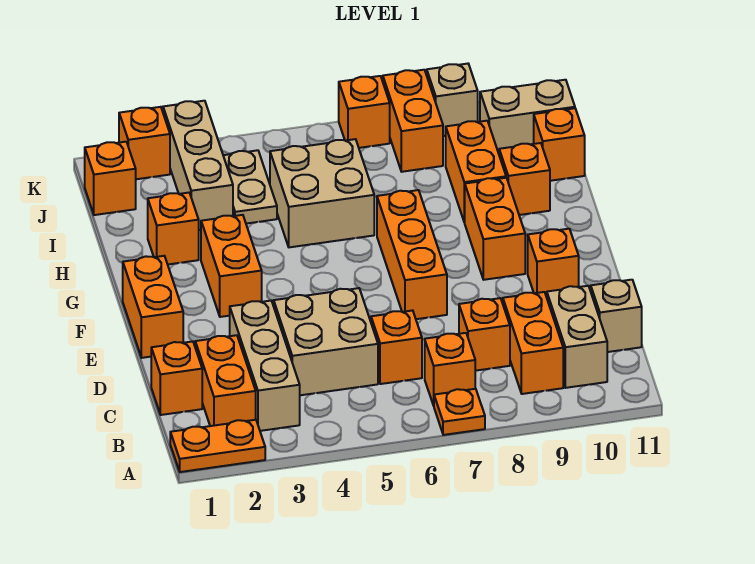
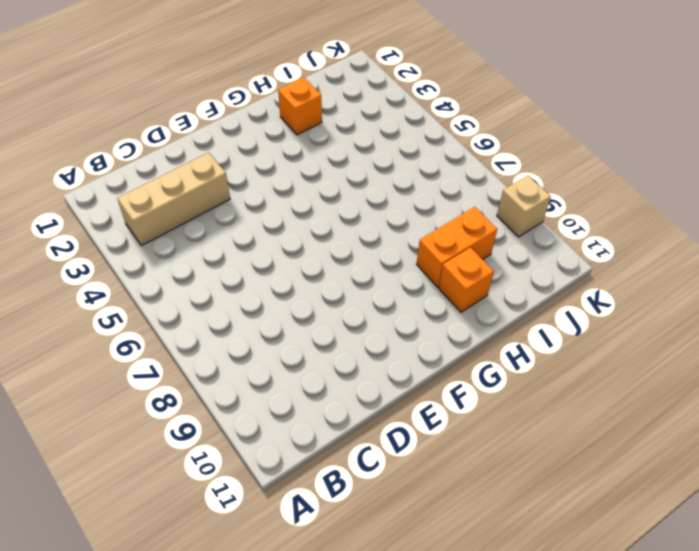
none -> orange plate A1:A2 level 1
none -> orange plate A7 level 1
none -> orange brick B2:C2 level 1
none -> orange brick B7 level 1

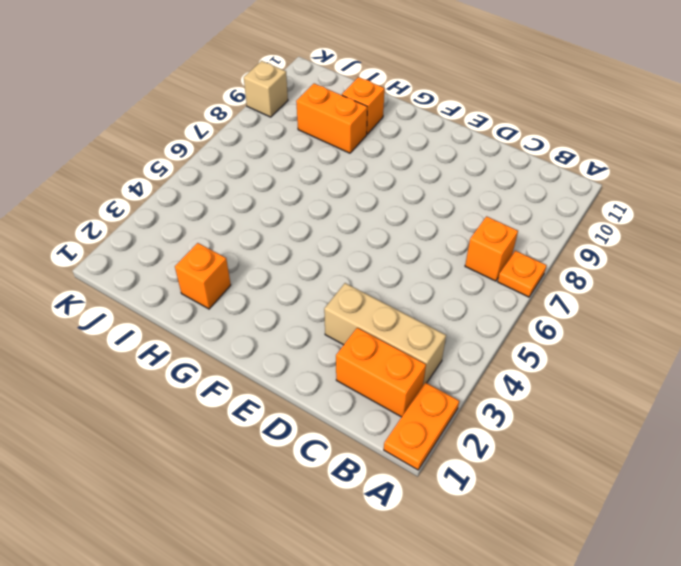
none -> orange brick B9:C9 level 1
none -> tan brick B10:C10 level 1
none -> orange brick C1 level 1
none -> tan brick C4:D5 level 1

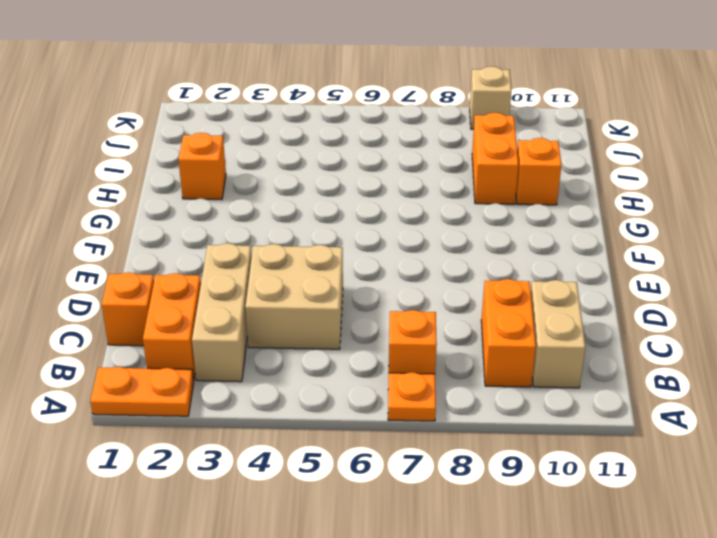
none -> orange brick C6 level 1
none -> orange brick C8 level 1
none -> tan brick C11 level 1
none -> orange brick E1:F1 level 1

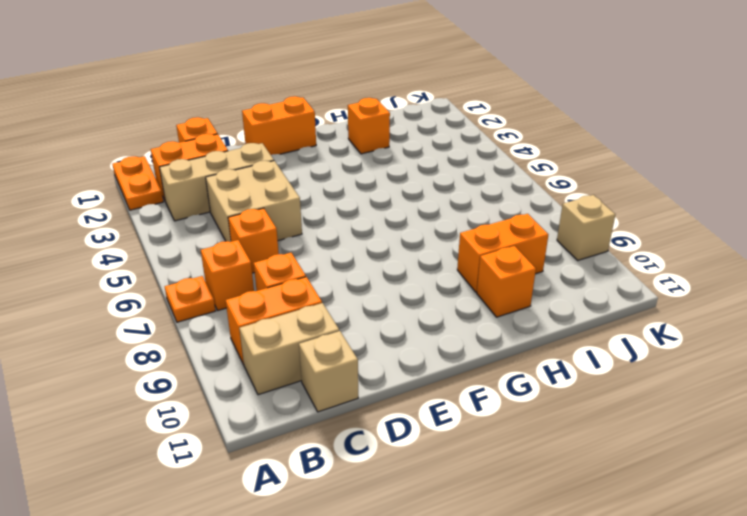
none -> orange brick E7:G7 level 1
none -> orange brick E10 level 1
none -> orange brick F3:G3 level 1
none -> orange brick F9:G9 level 1

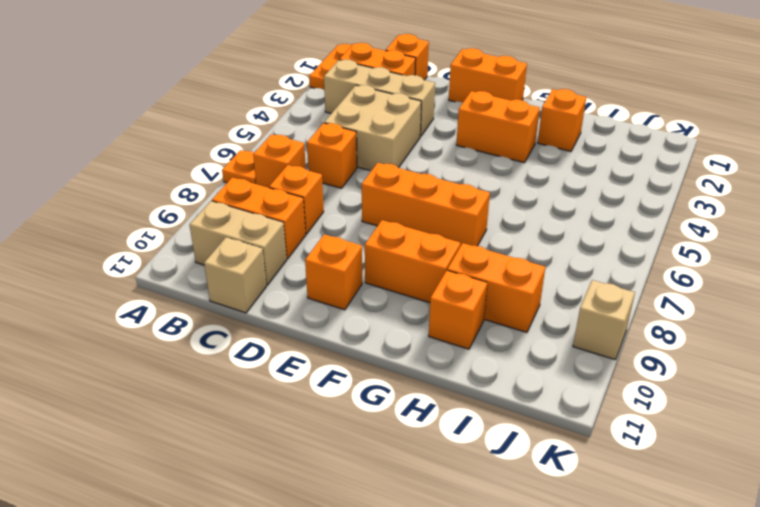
none -> tan brick H5:I6 level 1
none -> tan brick I3:K3 level 1
none -> tan plate I4:J4 level 1
none -> orange brick I11 level 1

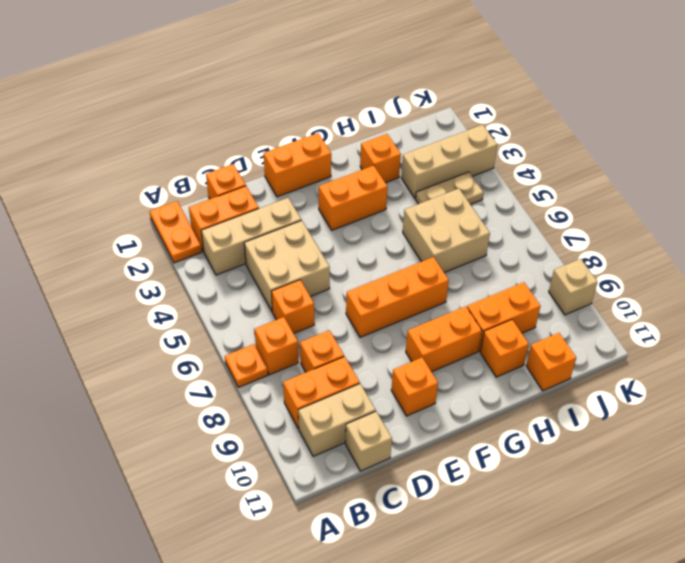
none -> orange brick J1 level 1
none -> orange brick J8:K8 level 1
none -> tan brick J10:J11 level 1
none -> orange brick K2 level 1

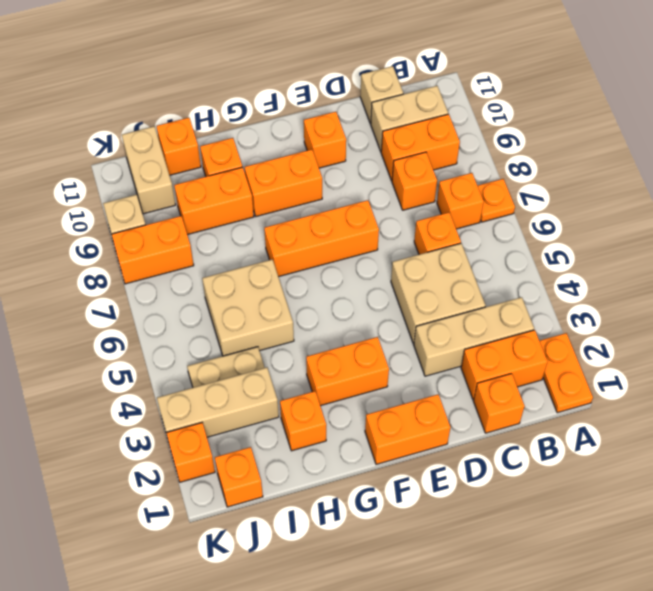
none -> orange brick K7 level 1

